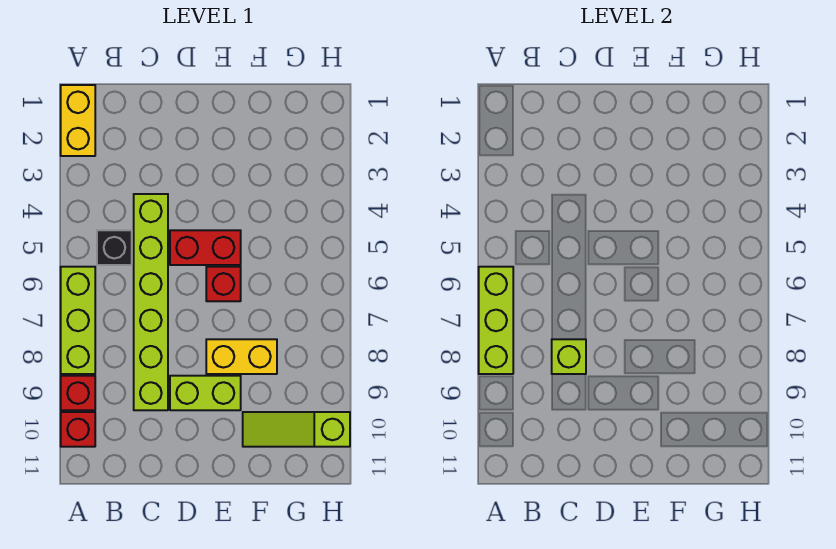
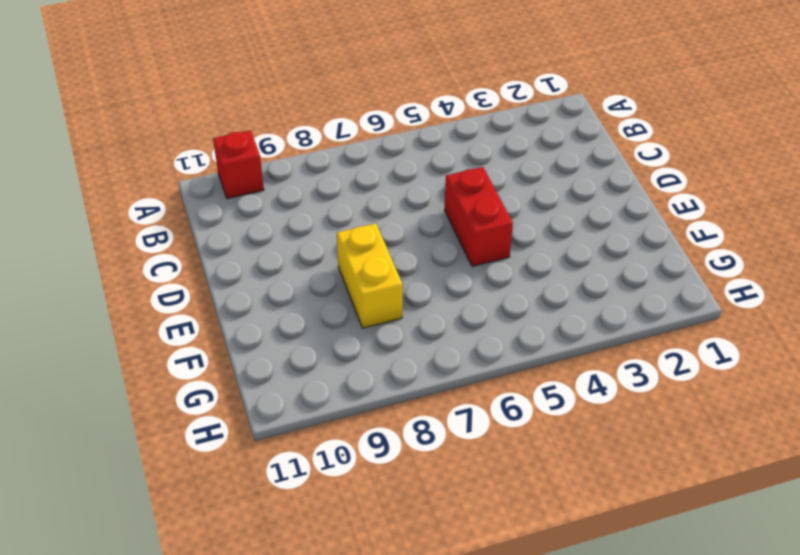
none -> yellow brick A1:A2 level 1
none -> lime brick A6:A8 level 1
none -> red brick A9 level 1

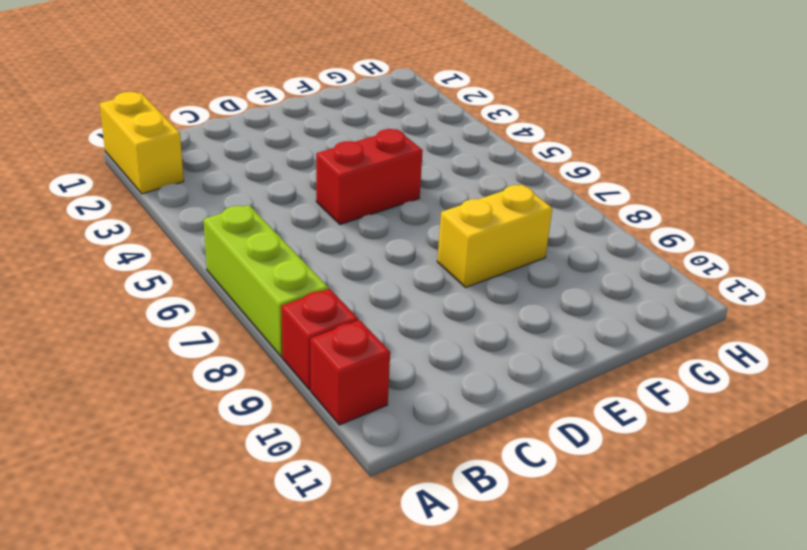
none -> black brick B5 level 1
none -> lime brick C4:C9 level 1
none -> lime brick D9:E9 level 1

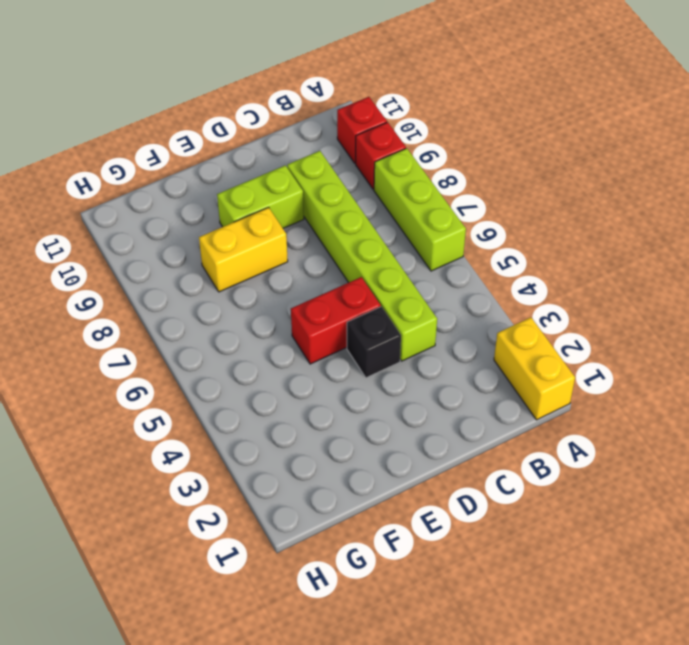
black brick D4 level 1 -> black brick B5 level 1
none -> red brick E6 level 1
none -> lime slope F10:H10 level 1 top H
none -> lime brick A6:A8 level 2

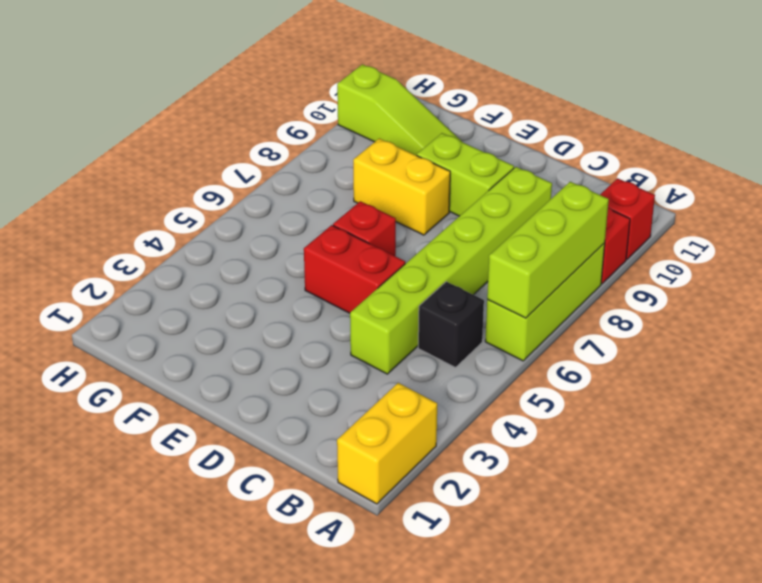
none -> lime brick C8 level 2

